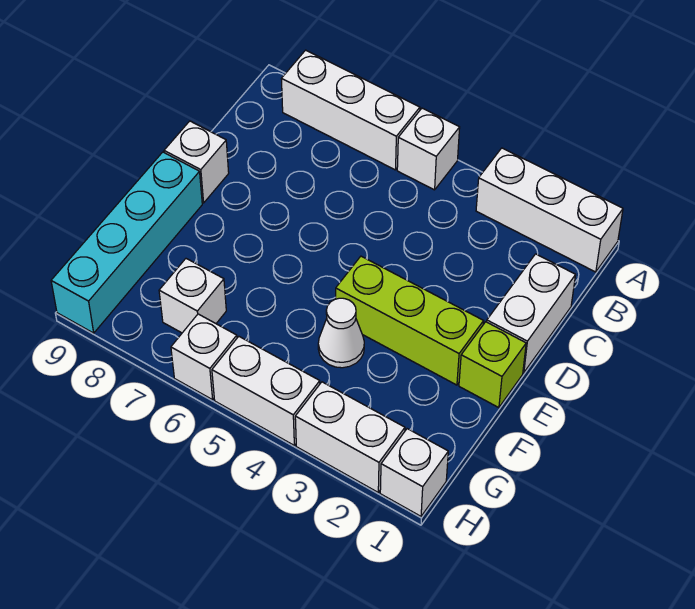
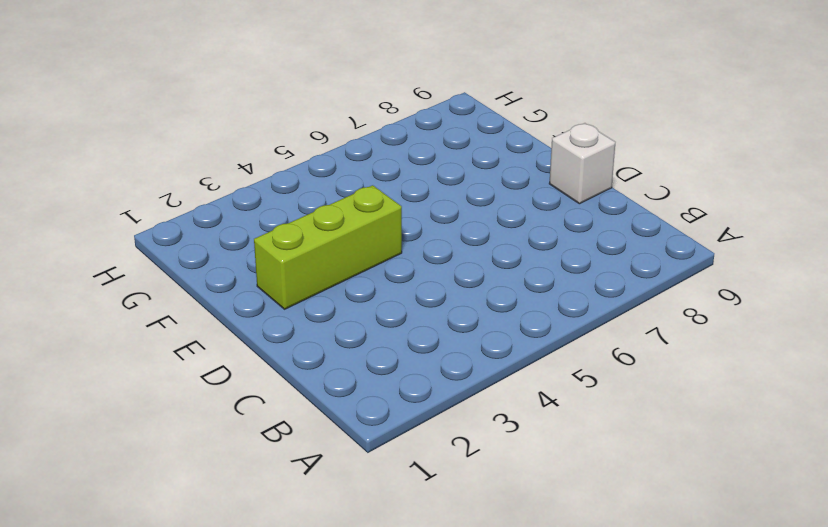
none -> white brick A1:A3 level 1
none -> white brick A5 level 1
none -> white brick A6:A8 level 1

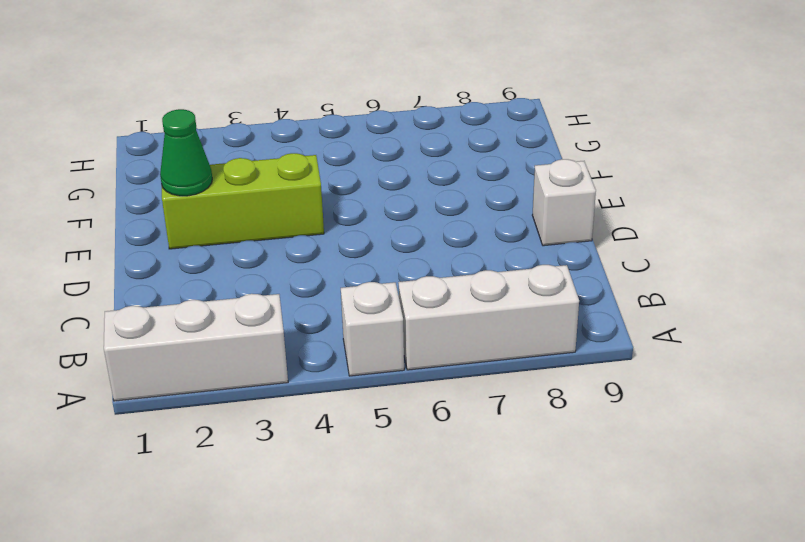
green cone E2 level 2 -> none
none -> white brick C1:D1 level 1
none -> lime brick E1 level 1
none -> cyan brick E9:H9 level 1

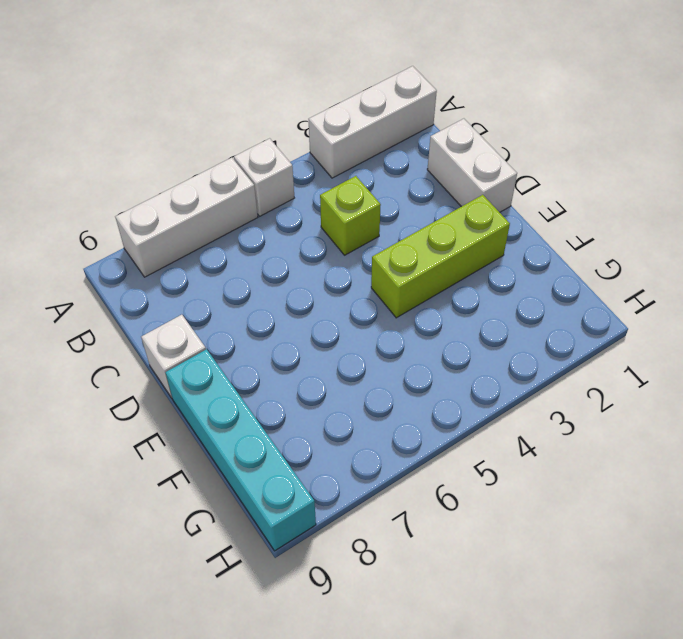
lime brick C4 level 1 -> lime brick E1 level 1
none -> white cone F4 level 1
none -> white brick G7 level 1
none -> white brick H1 level 1

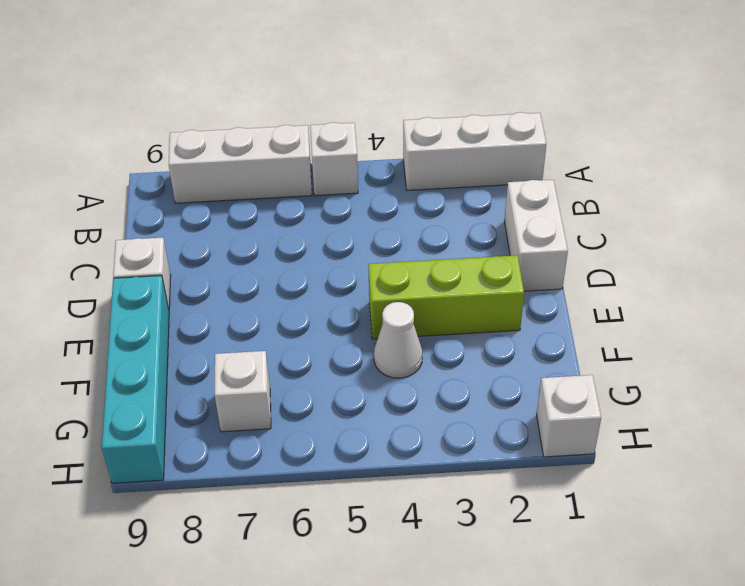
none -> lime brick E1 level 1
none -> white brick H2:H3 level 1
none -> white brick H4:H5 level 1

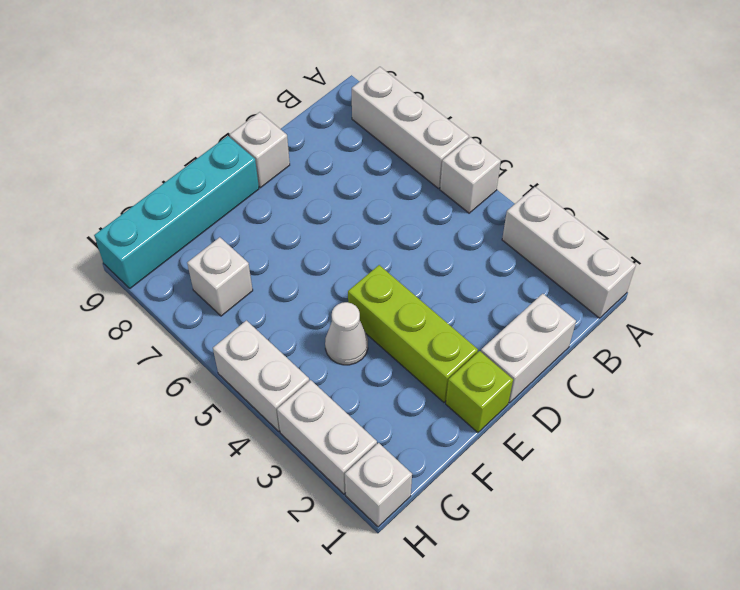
none -> white brick H6 level 1

